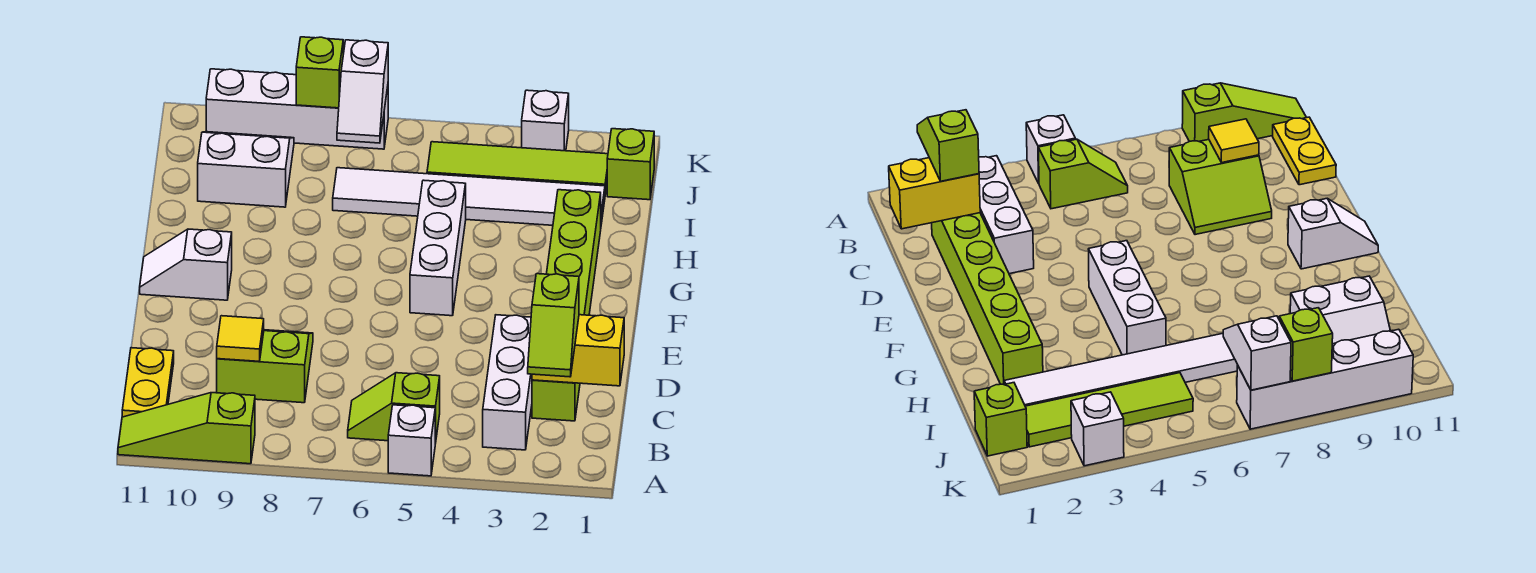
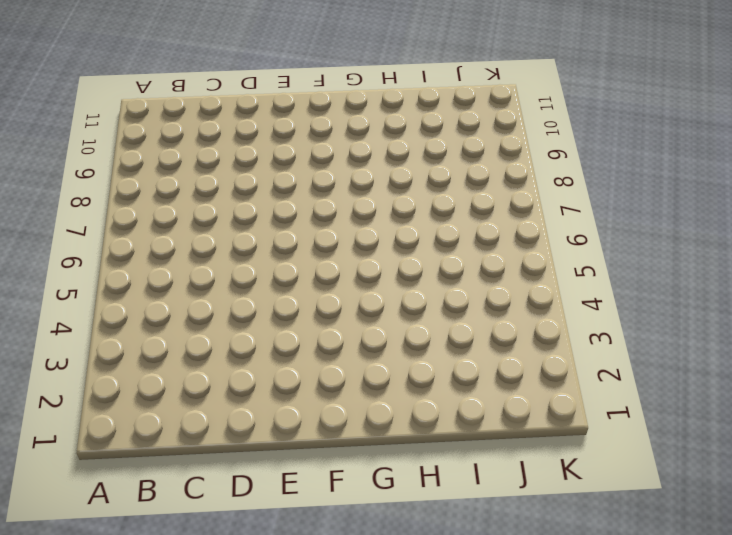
none -> white brick A5 level 1
none -> lime slope A9:A11 level 1 top 9
none -> white brick B3:D3 level 1

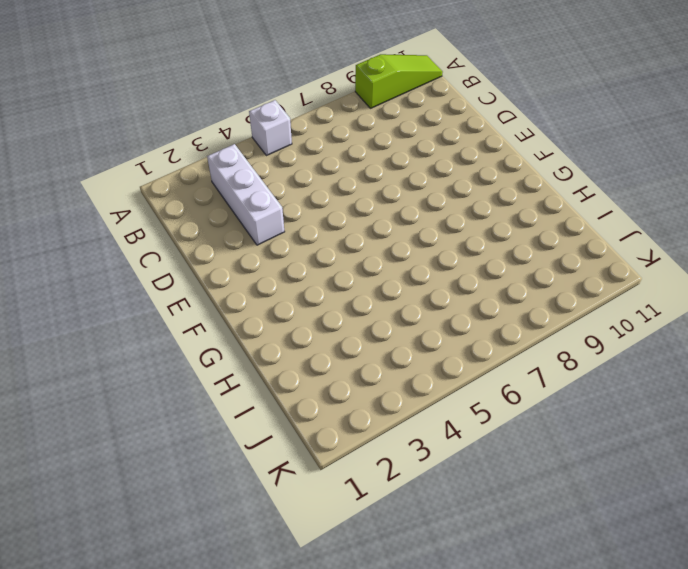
none -> lime slope B5:B6 level 1 top 5
none -> yellow plate B11:C11 level 1
none -> lime brick C2:H2 level 1

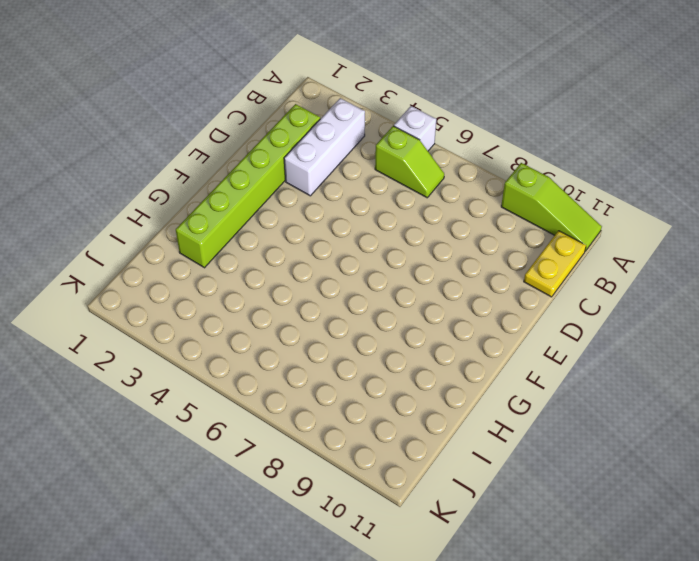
none -> lime slope C8:D9 level 1 top C
none -> white brick F5:H5 level 1
none -> white slope F10:F11 level 1 top 10

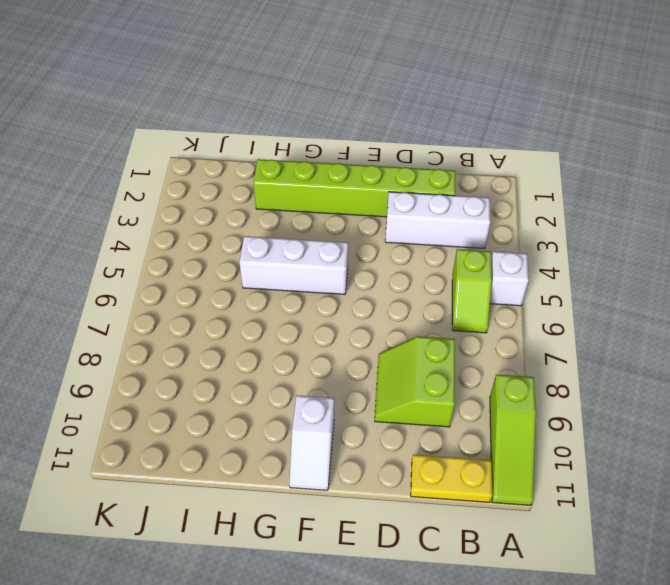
none -> white tile I2:I7 level 1
none -> white slope I9:J10 level 1 top I
none -> lime brick J1 level 1

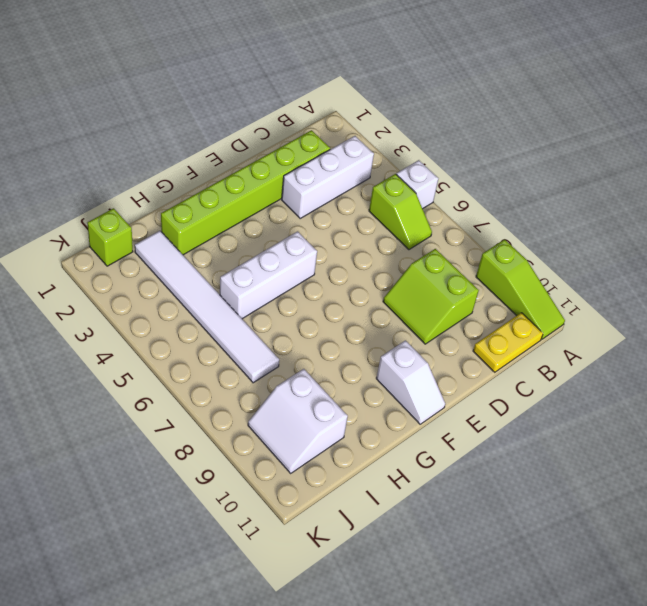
none -> lime tile J2:J5 level 1
none -> white brick K3 level 1
none -> white brick K7:K10 level 1

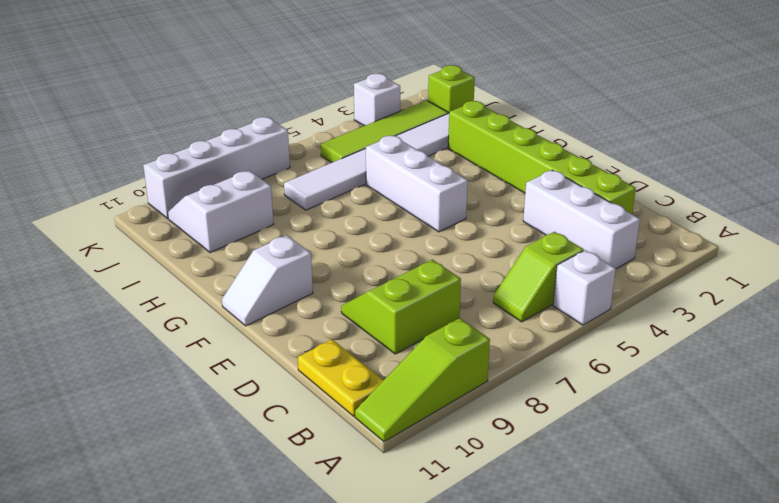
none -> yellow brick C1:C2 level 2
none -> yellow tile C9 level 2
none -> white slope J7:K7 level 2 top K

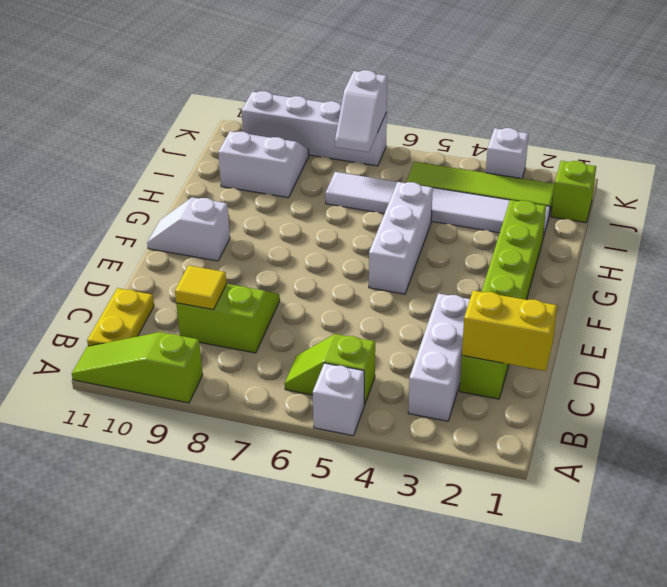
none -> lime brick K8 level 2
none -> lime slope B2:C2 level 3 top C

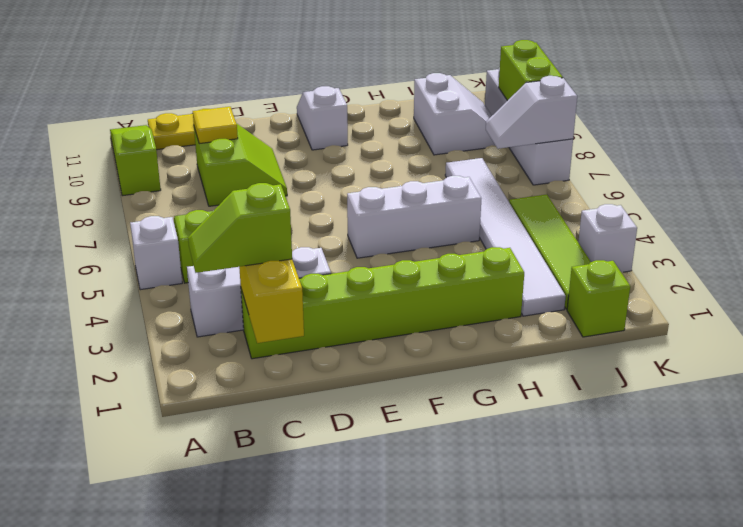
lime brick K8:K9 level 2 -> lime brick K8 level 2

